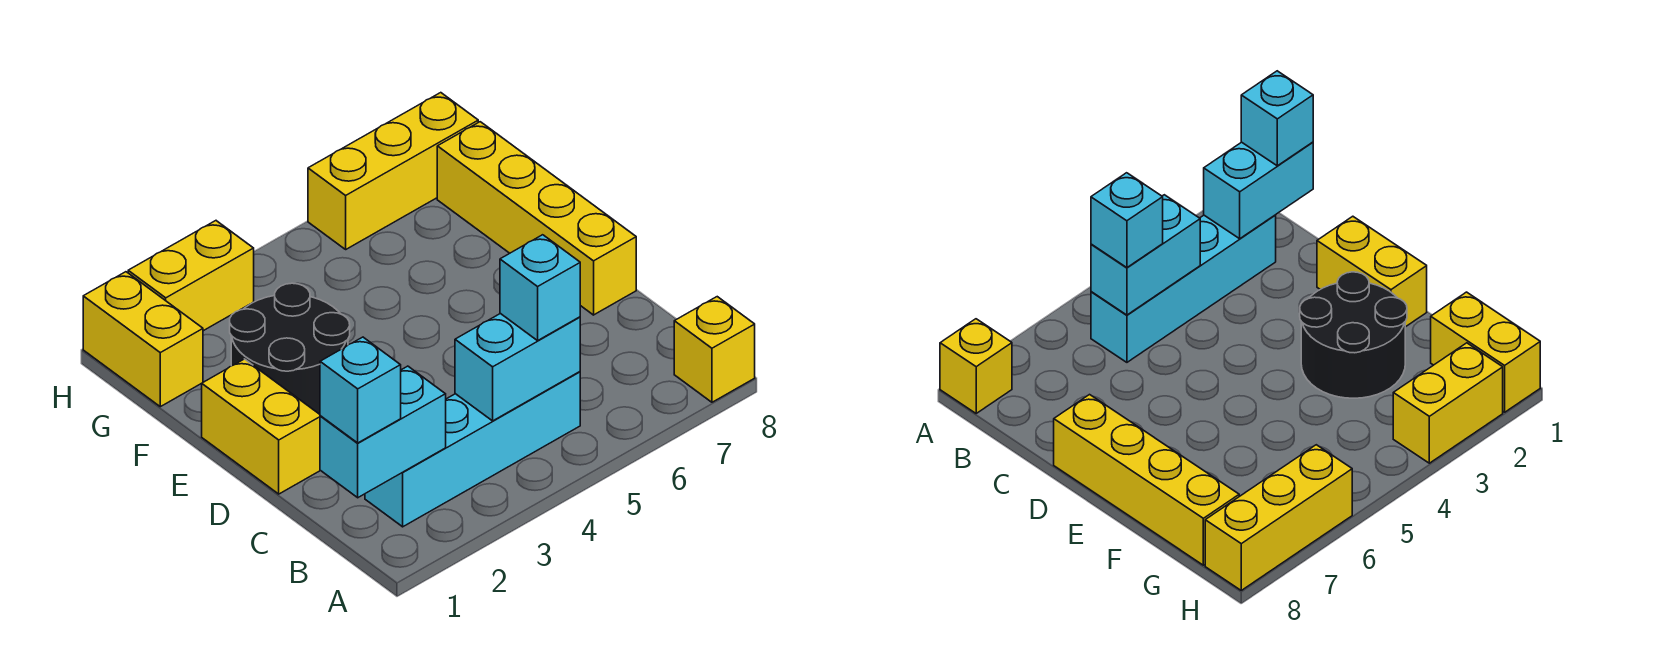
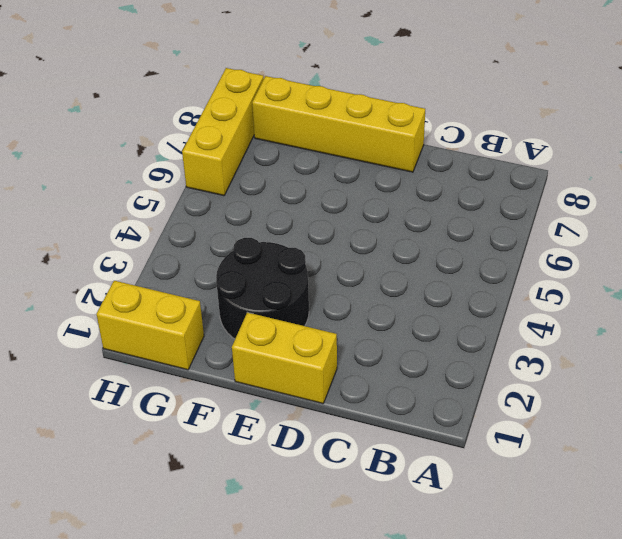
none -> yellow brick A8 level 1
none -> cyan brick B2:B5 level 1
none -> yellow brick H2:H3 level 1

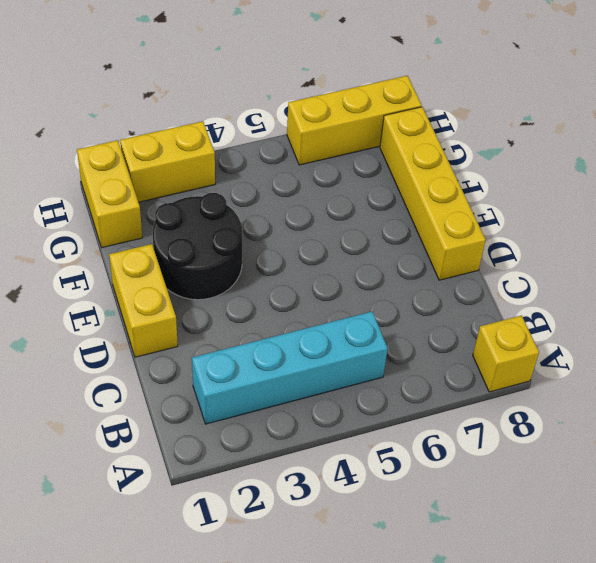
none -> cyan brick B1:B2 level 2
none -> cyan brick B4:B5 level 2
none -> cyan brick B1 level 3

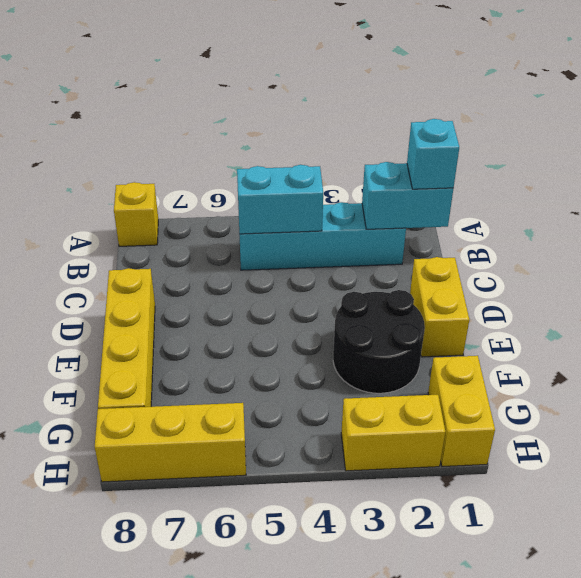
none -> cyan brick B5 level 3

